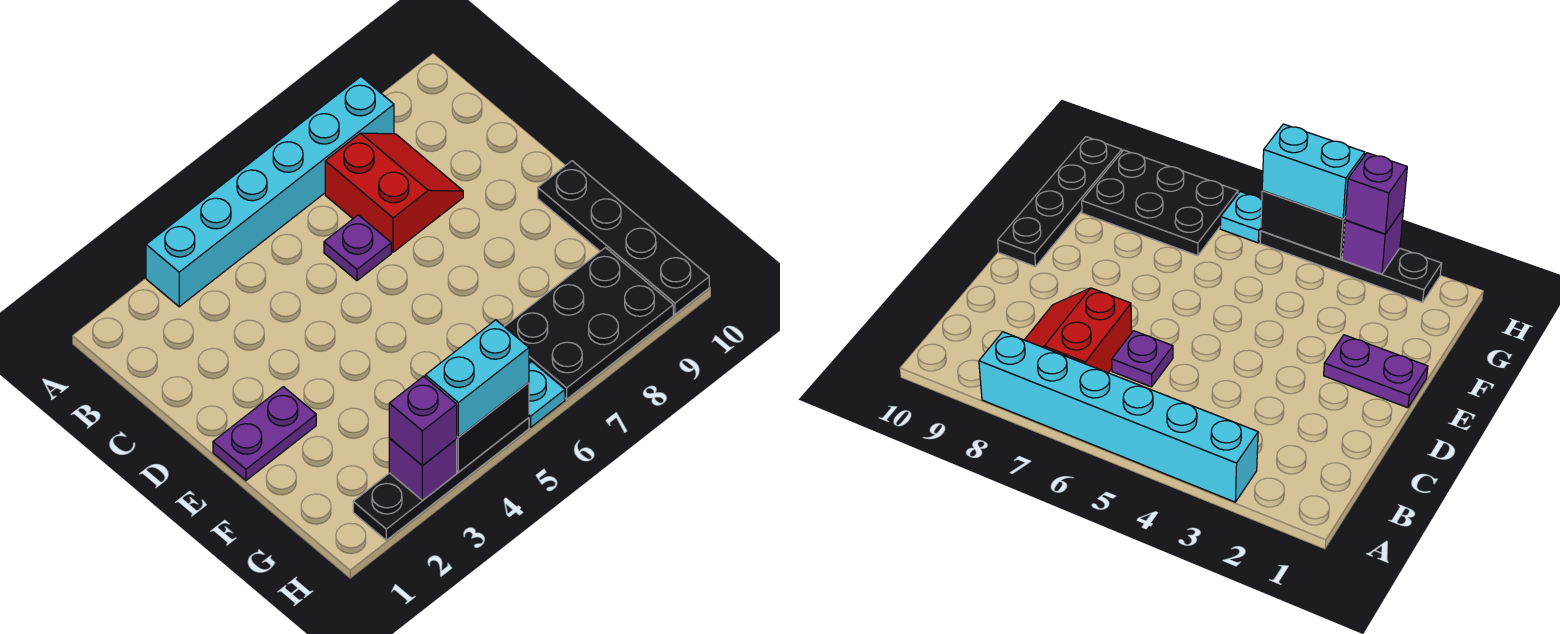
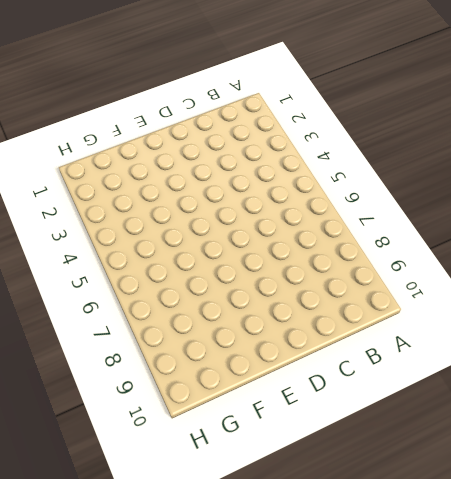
none -> cyan brick A3:A8 level 1
none -> red slope B7:C8 level 1 top 7
none -> purple plate C6 level 1

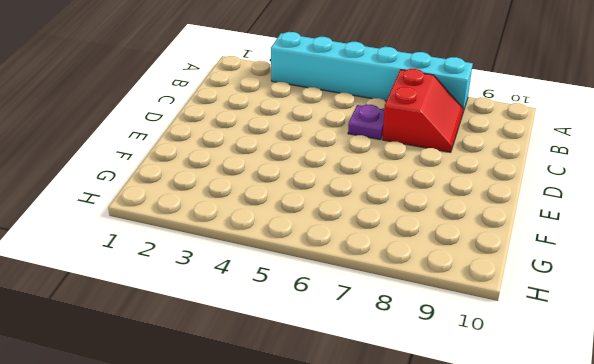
none -> purple plate E1:E2 level 1
none -> black plate E10:H10 level 1
none -> black plate G7:H9 level 1

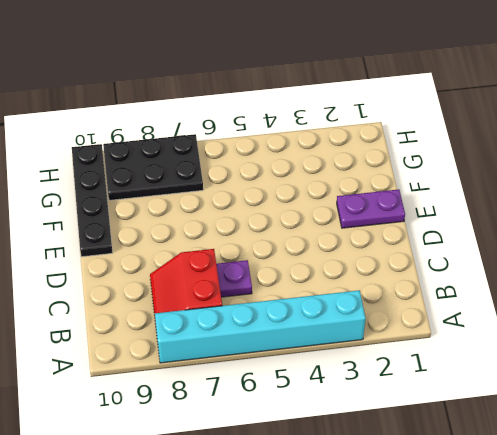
none -> black plate H2:H5 level 1
none -> cyan plate H6 level 1
none -> purple brick H3 level 2

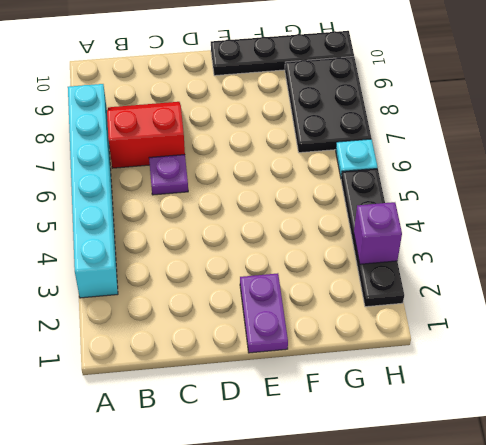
none -> black brick H4:H5 level 2
none -> purple brick H3 level 3
none -> cyan brick H4:H5 level 3

